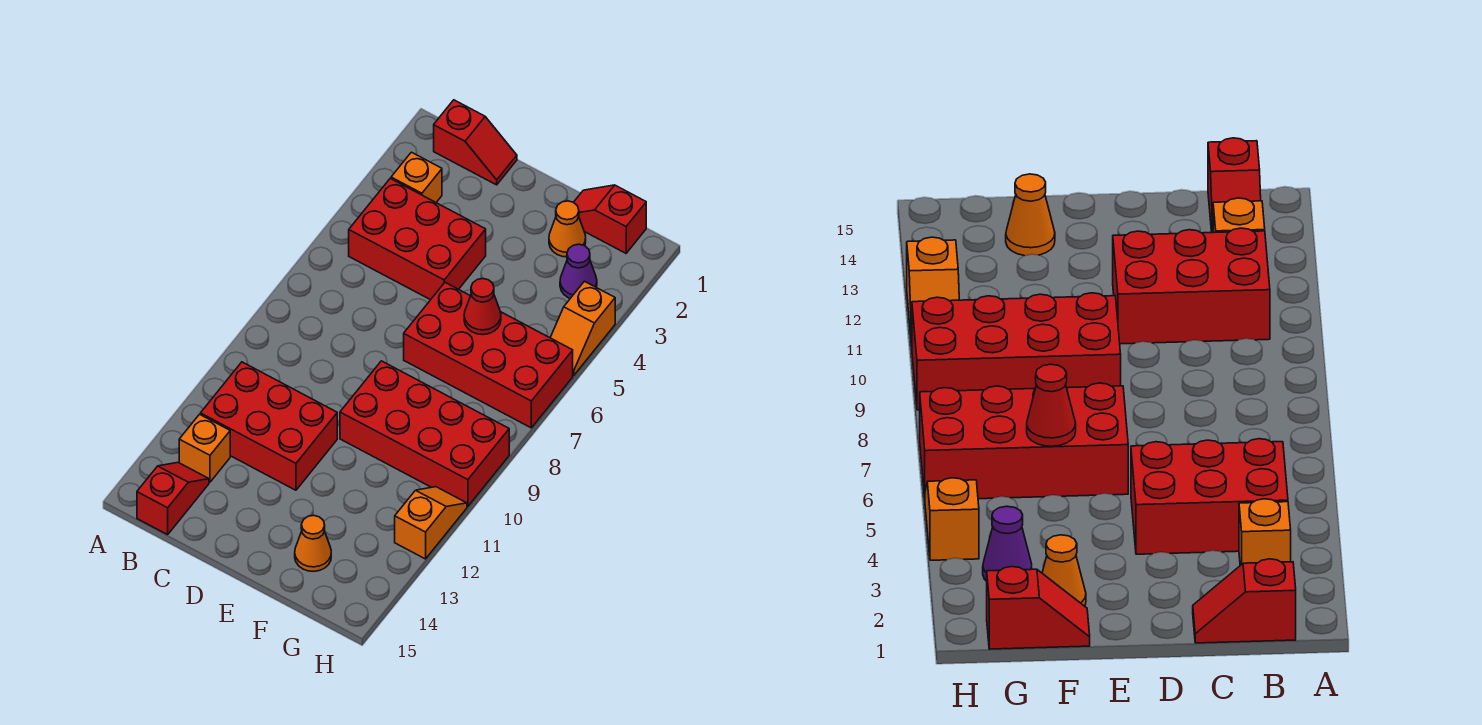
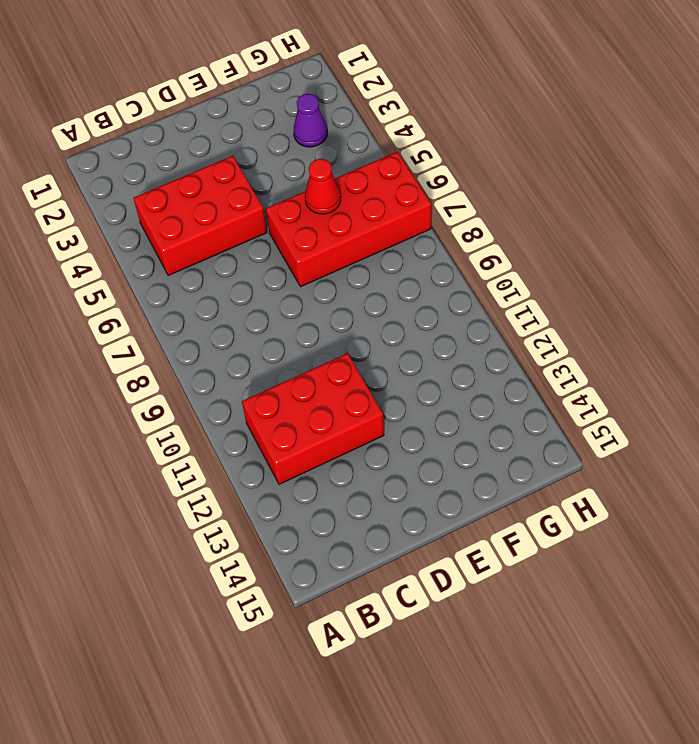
none -> red slope B1:C1 level 1 top B
none -> orange brick B3 level 1
none -> orange brick B13 level 1

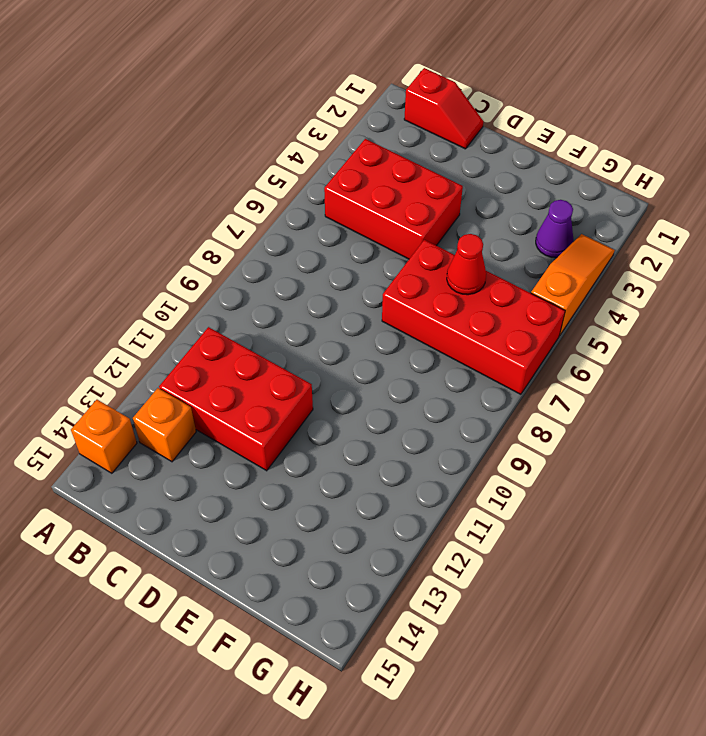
orange brick A14 level 1 -> orange brick B3 level 1
orange slope H3:H5 level 1 top 5 -> orange slope H4:H5 level 1 top 4
none -> red slope B14:B15 level 1 top 15
none -> red brick E9:H10 level 1
none -> red slope F1:G1 level 1 top G

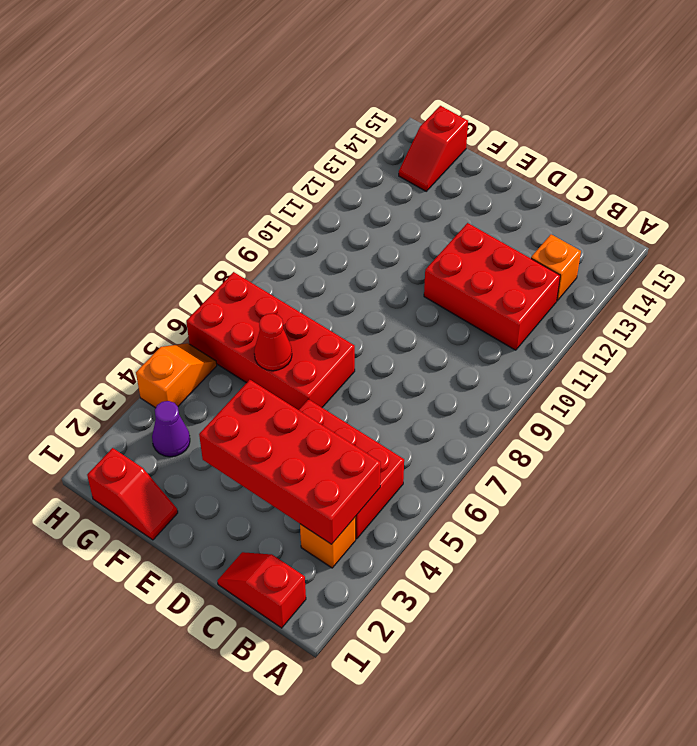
red brick B3:E4 level 2 -> red brick E9:H10 level 1
red slope G14:G15 level 1 top 15 -> red slope B14:B15 level 1 top 15
none -> orange cone F2 level 1
none -> orange cone F14 level 1
none -> orange slope H11:H12 level 1 top 12

